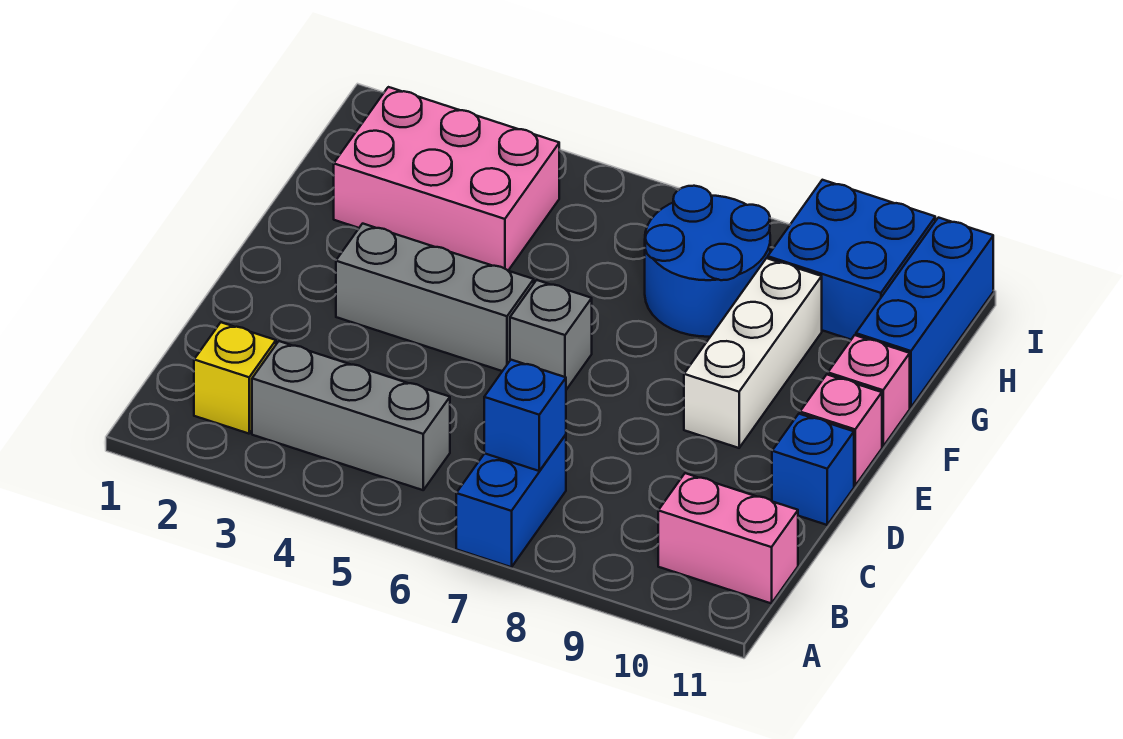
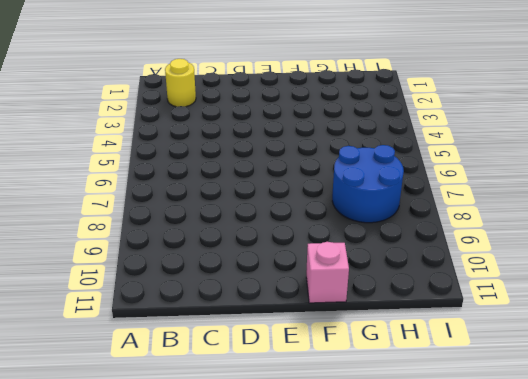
yellow round brick B2 level 1 -> yellow brick B2 level 1
none -> blue brick A7:B7 level 1
none -> grey brick B3:B5 level 1
none -> pink brick B10:B11 level 1

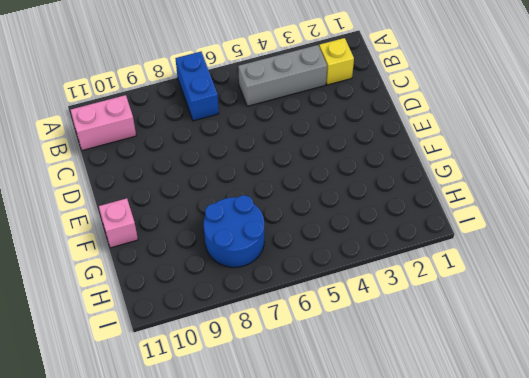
none -> blue brick D11 level 1
none -> grey brick E3:E5 level 1
none -> grey brick E6 level 1

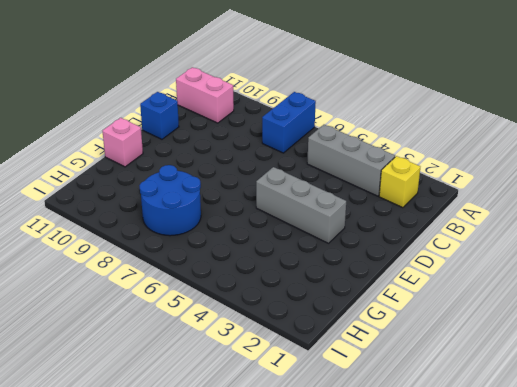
none -> grey brick E6 level 1
none -> white brick E9:G9 level 1
none -> pink brick E11 level 1

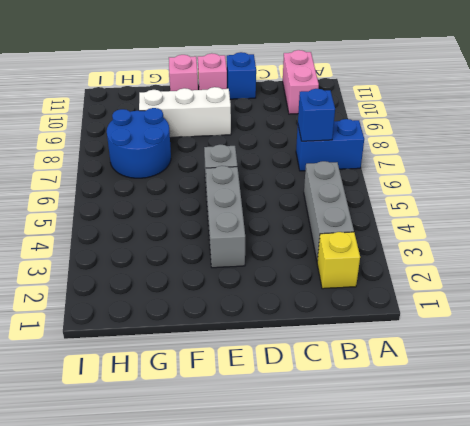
none -> pink brick G2:H4 level 1
none -> blue brick G11:I11 level 1
none -> blue brick H9:I10 level 1

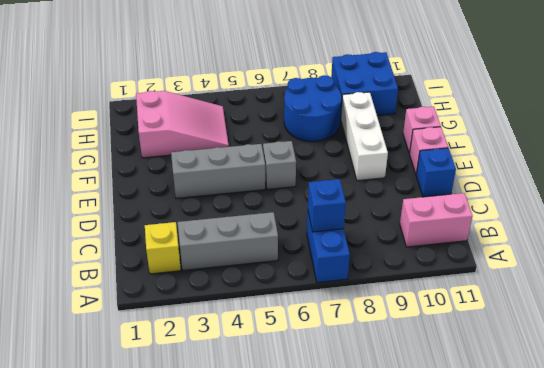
pink slope G2:H4 level 1 top 2 -> pink brick G2:H4 level 1
none -> blue brick G11:I11 level 1

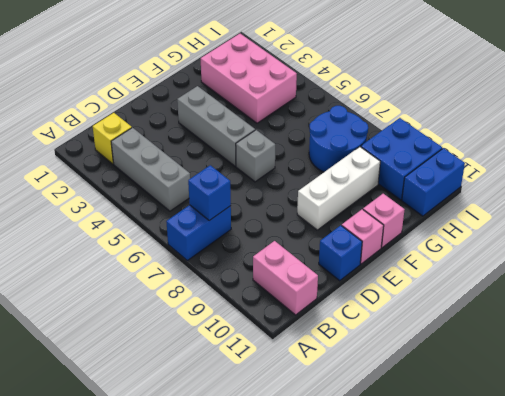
blue brick H11:I11 level 1 -> blue brick G11:I11 level 1

